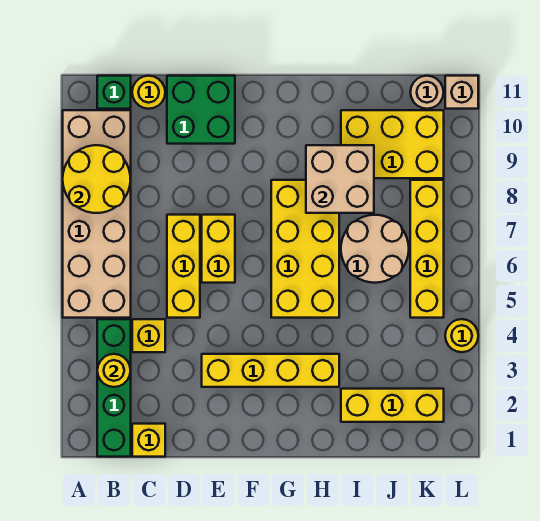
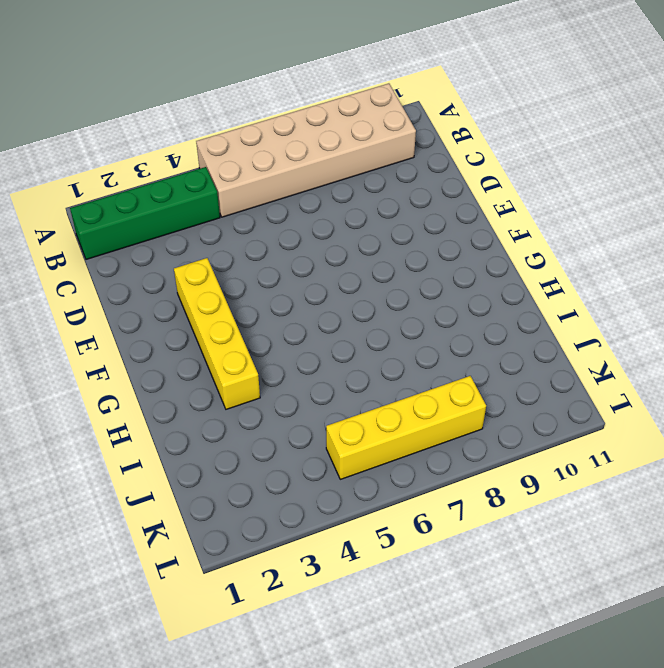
none -> green brick B11 level 1
none -> yellow brick C1 level 1
none -> yellow brick C4 level 1

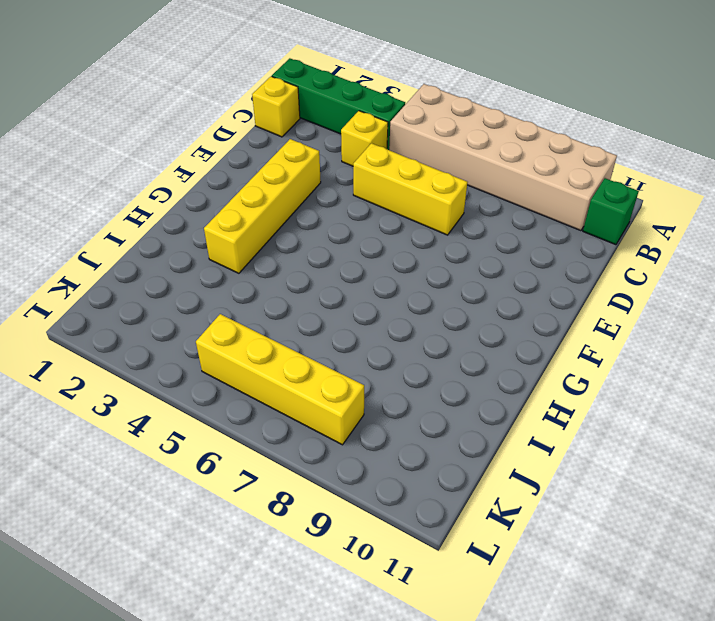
none -> yellow round brick C11 level 1
none -> green brick D10:E11 level 1
none -> yellow brick E6:E7 level 1

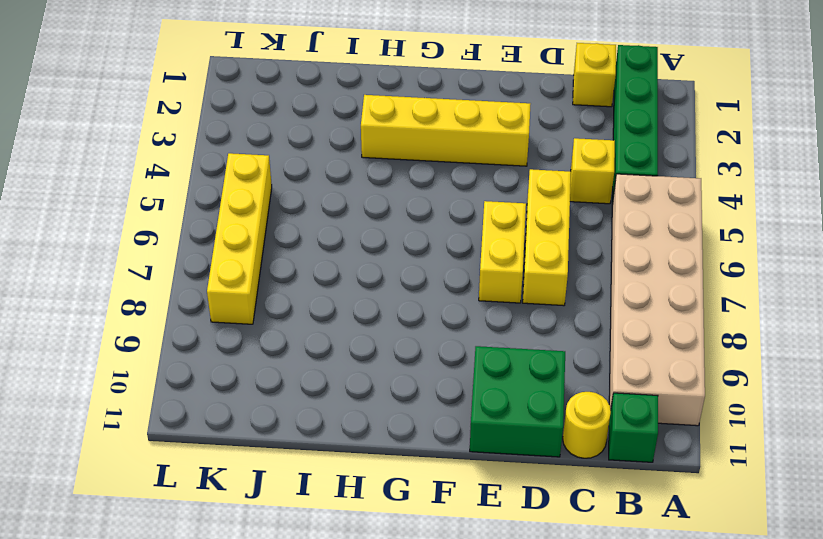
none -> yellow brick G5:H8 level 1
none -> yellow brick I2:K2 level 1
none -> tan round brick I6:J7 level 1

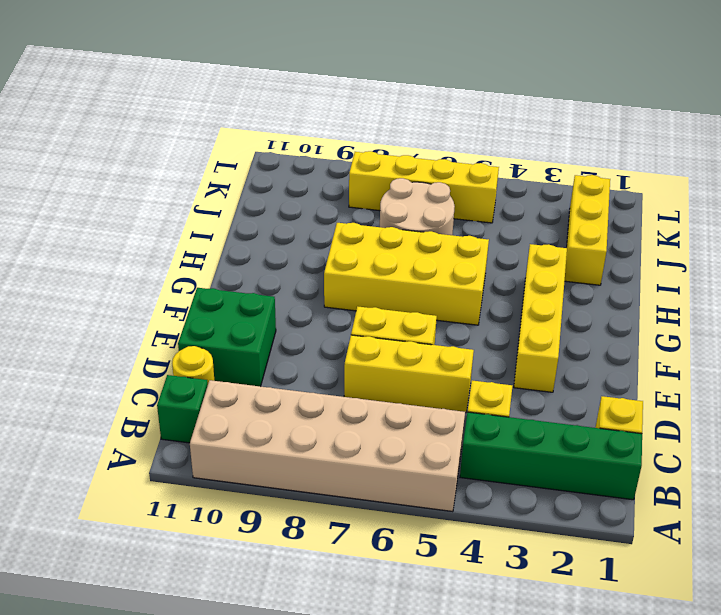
none -> yellow brick I9:K10 level 1
none -> tan round brick K11 level 1
none -> yellow round brick L4 level 1

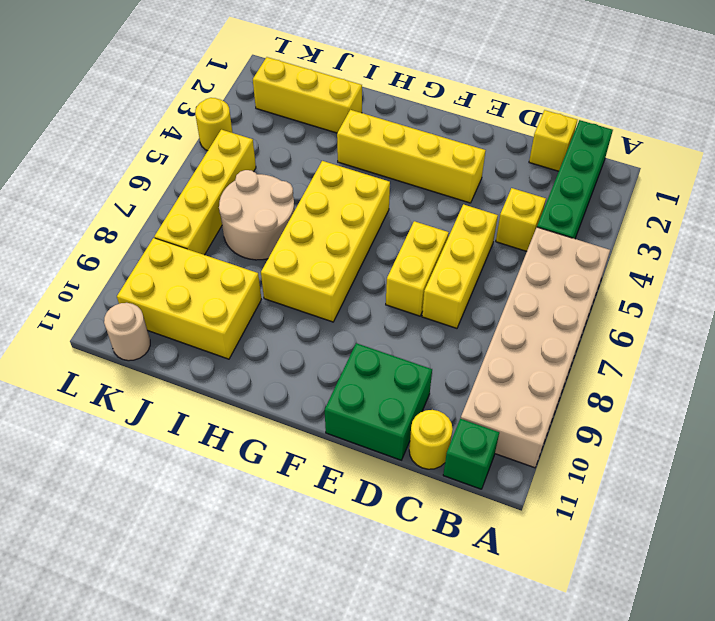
none -> tan brick L11 level 1
none -> yellow round brick A8:B9 level 2
none -> yellow round brick B3 level 2

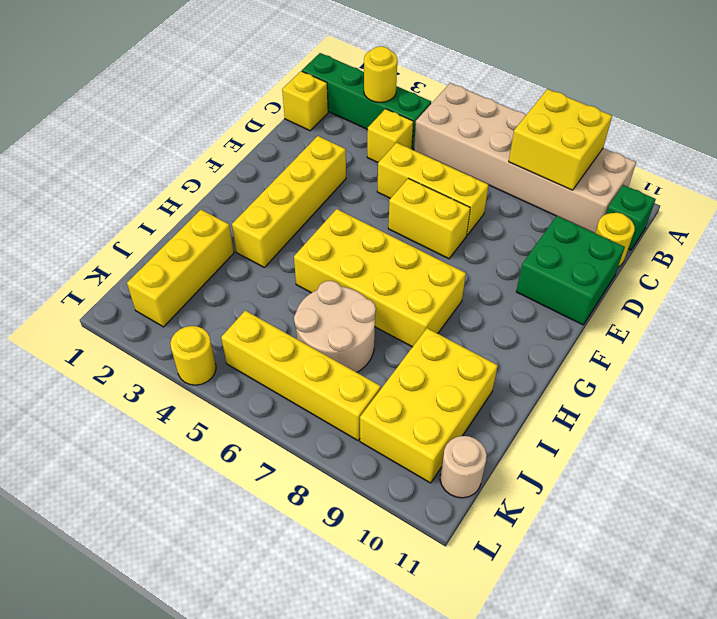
yellow brick A8:B9 level 2 -> yellow round brick A8:B9 level 2
none -> tan brick L11 level 1
none -> tan brick H8:I9 level 2

